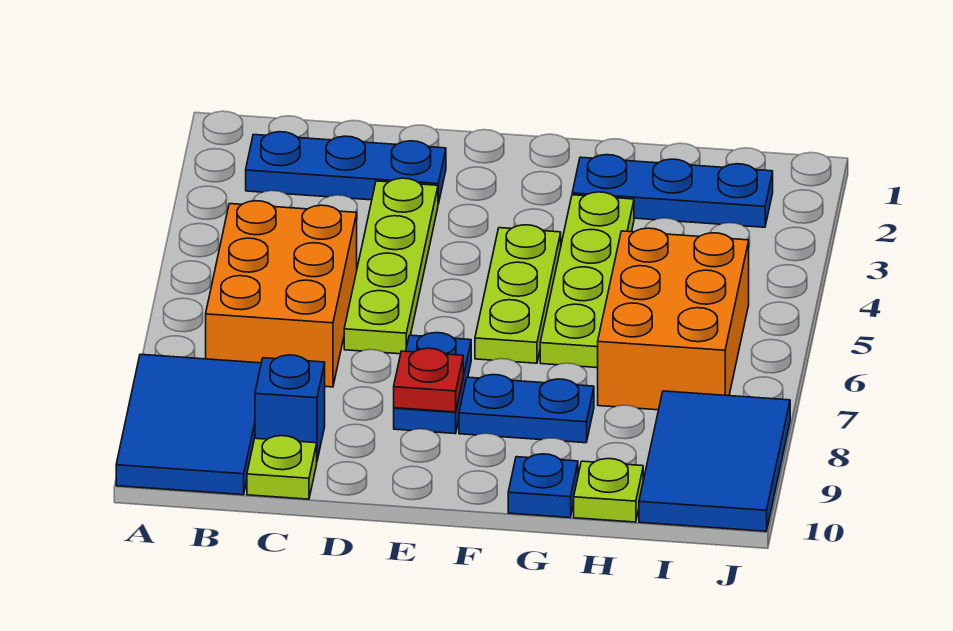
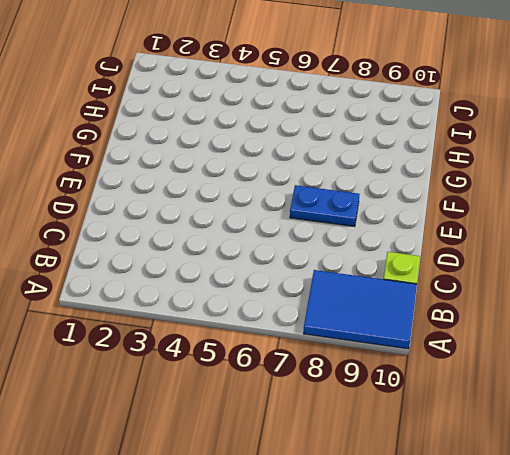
none -> blue plate B2:D2 level 1
none -> orange brick B5:C7 level 1
none -> blue brick C9 level 1

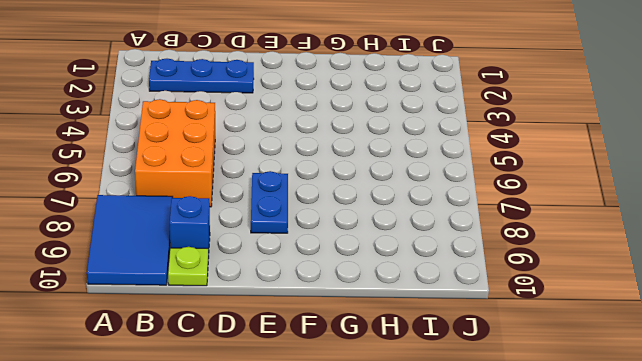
none -> lime plate D3:D6 level 1
none -> lime plate F4:F6 level 1
none -> blue plate F8:G8 level 1

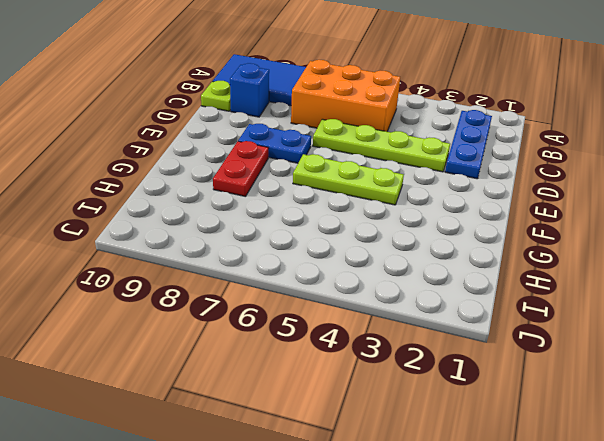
red plate F8:G8 level 1 -> blue plate F8:G8 level 1
none -> blue plate G2:I2 level 1
none -> lime plate G3:G6 level 1
none -> blue plate G10 level 1

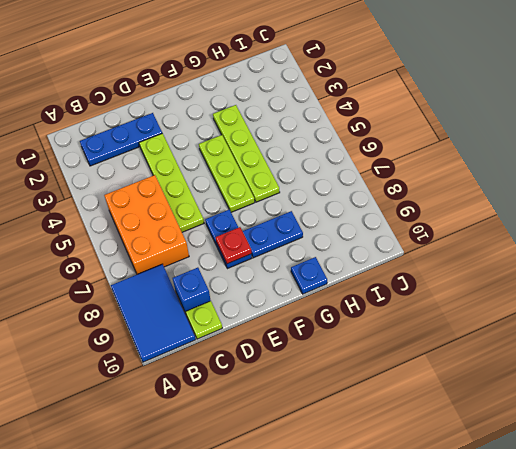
none -> blue plate G2:I2 level 1
none -> orange brick H5:I7 level 1
none -> lime plate H10 level 1

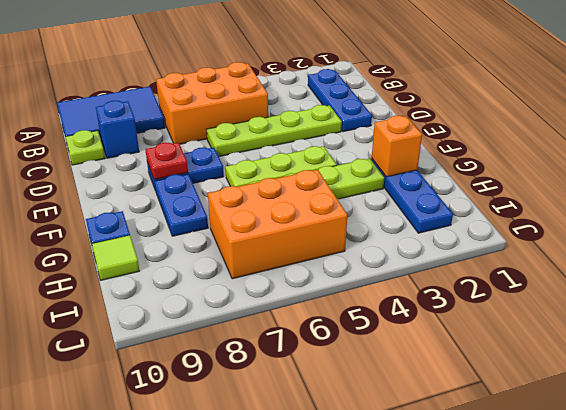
orange brick G2 level 2 -> none
lime tile H10 level 1 -> lime plate H10 level 1
none -> blue tile I8:J10 level 1

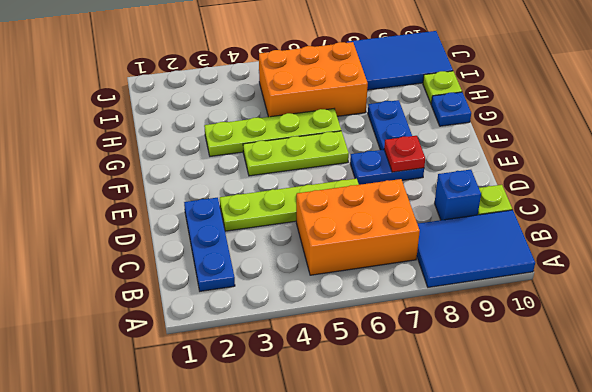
none -> blue plate G2:I2 level 1

